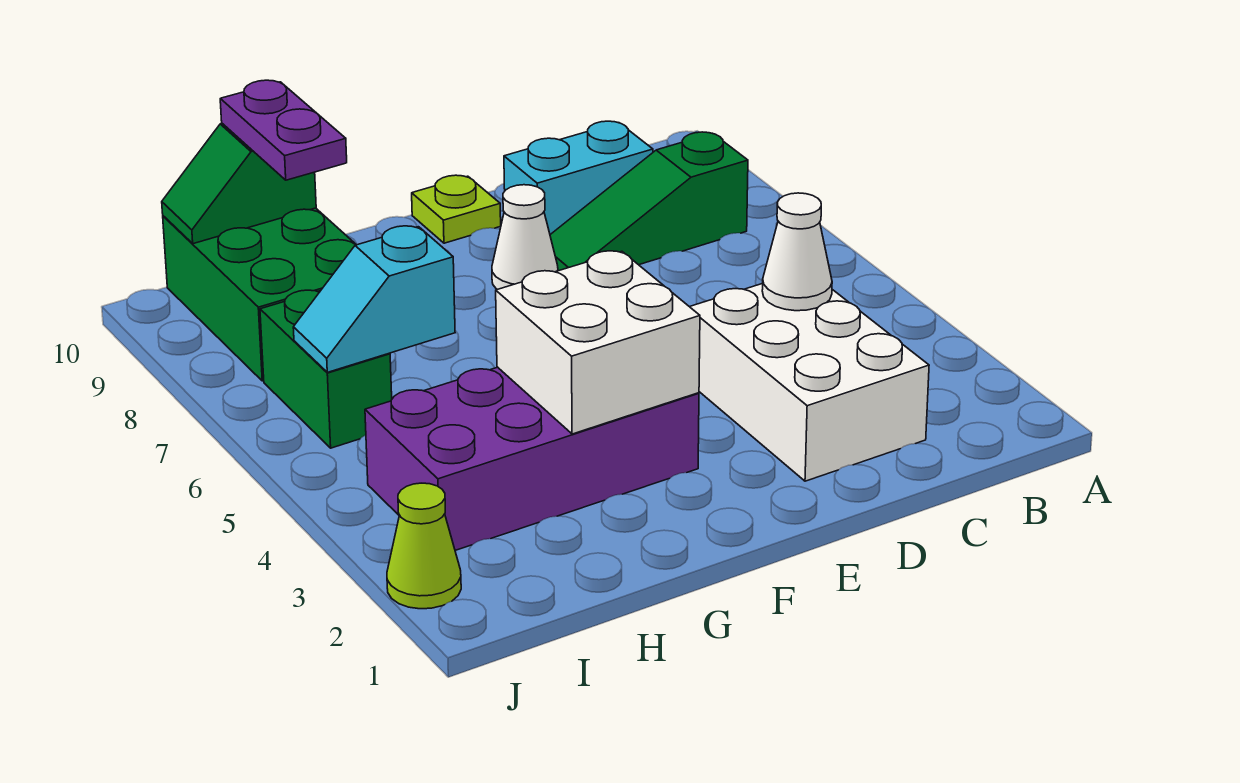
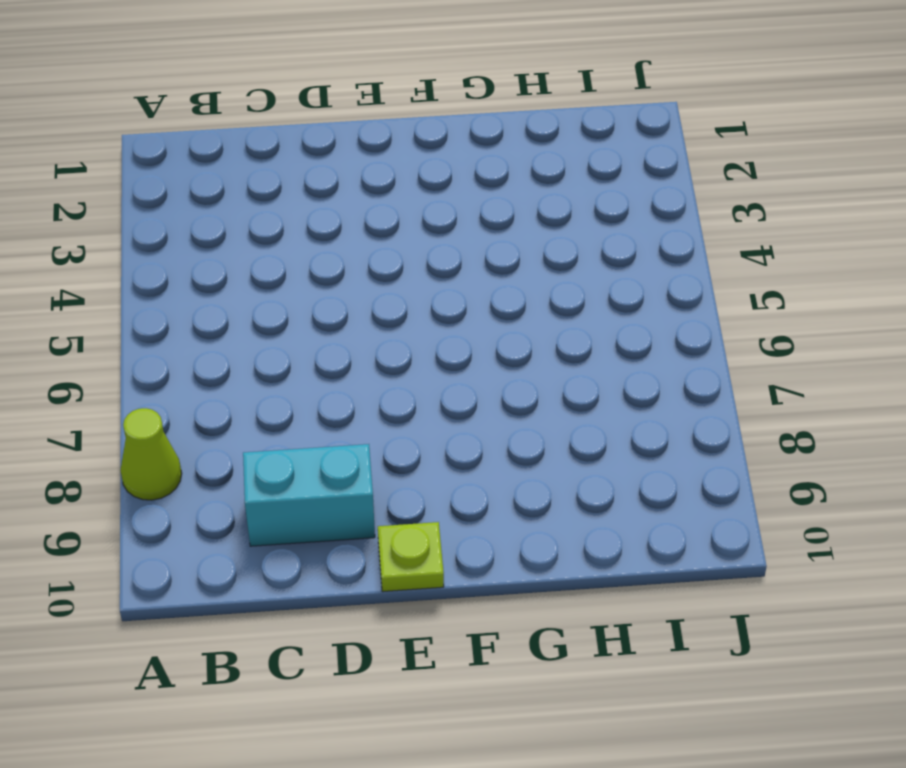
lime cone A8 level 1 -> lime cone J2 level 1
none -> green slope B8:D8 level 1 top B
none -> white brick C2:D4 level 1
none -> white cone E8 level 1

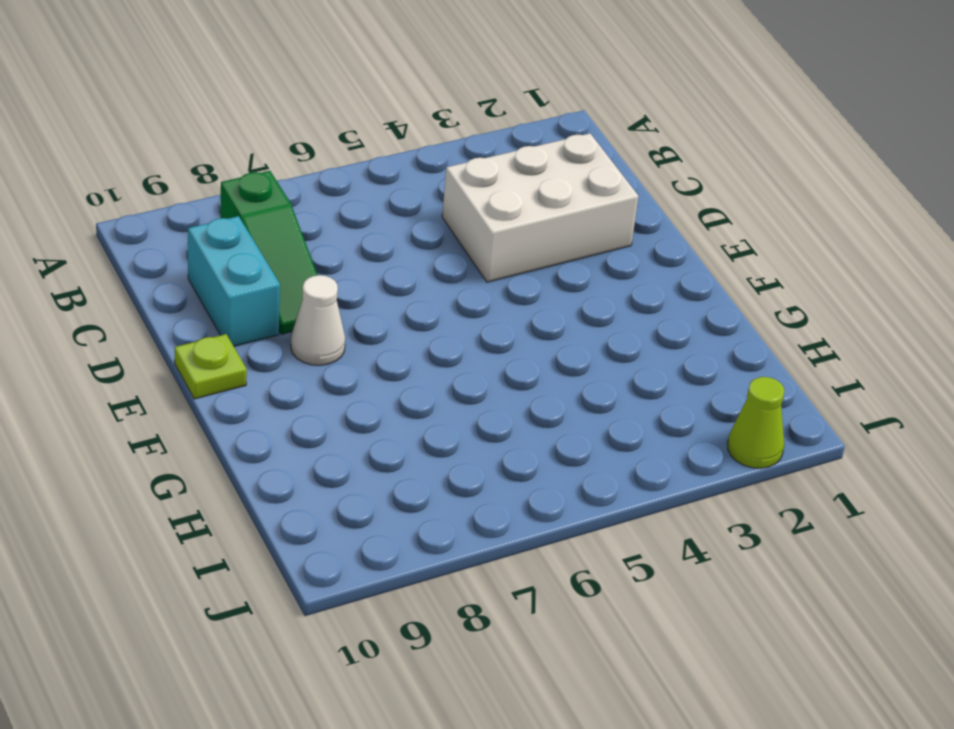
none -> purple brick F3:I4 level 1
none -> green brick H8:I10 level 1
none -> green brick I6:I7 level 1

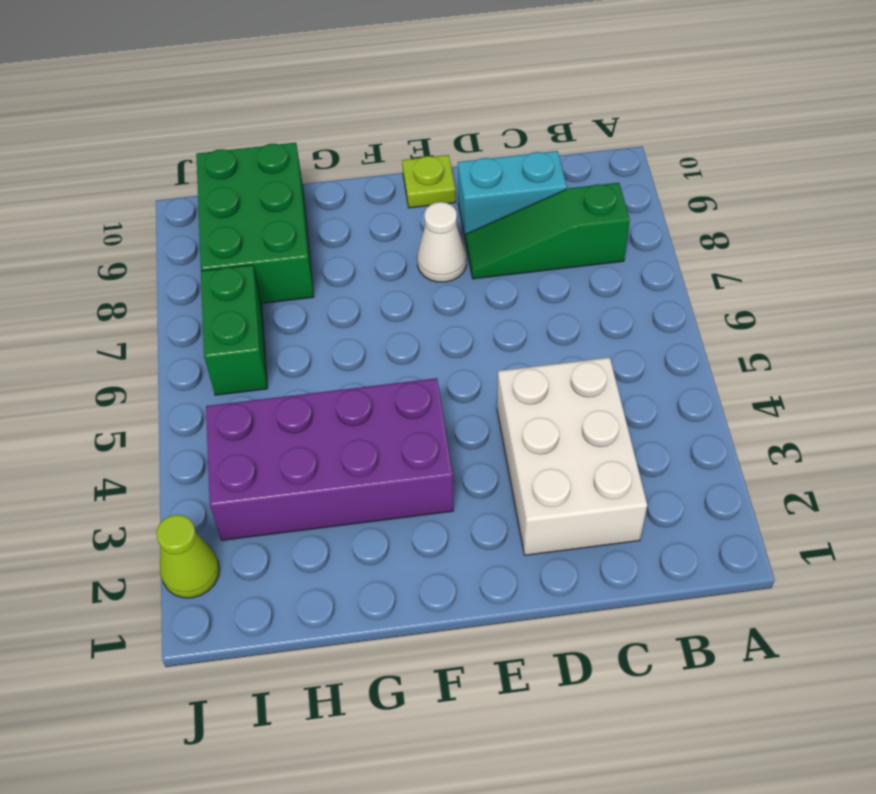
none -> white cone C4 level 2
none -> white brick F3:G4 level 2
none -> cyan slope H6:I6 level 2 top H

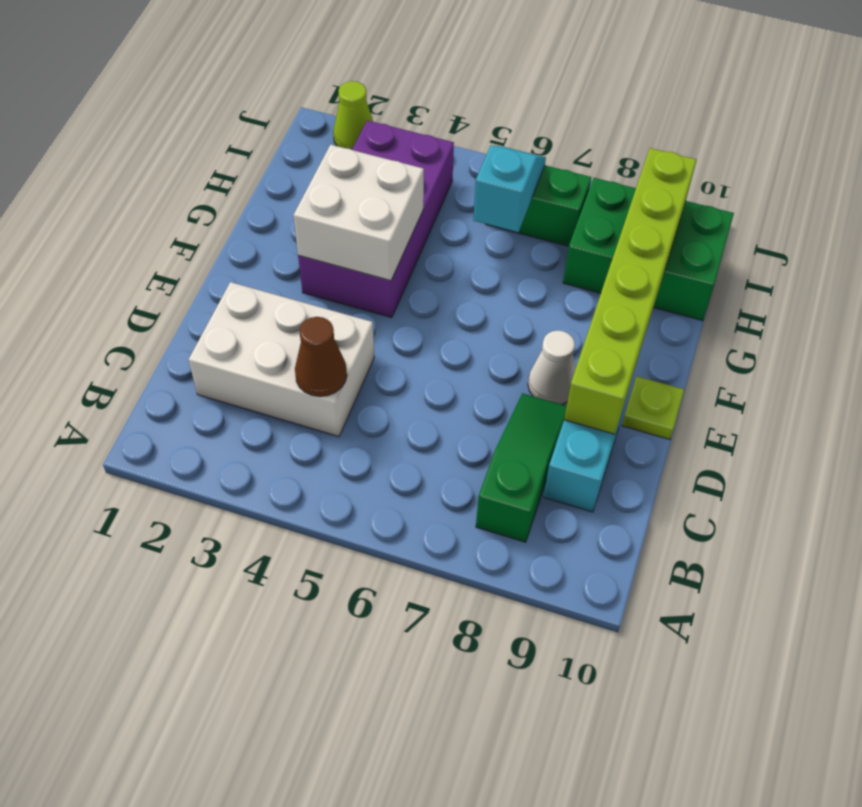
brown cone C4 level 2 -> white cone C4 level 2
lime brick D9:I9 level 2 -> none
none -> green slope H10:I10 level 2 top H
none -> purple plate H9:H10 level 3

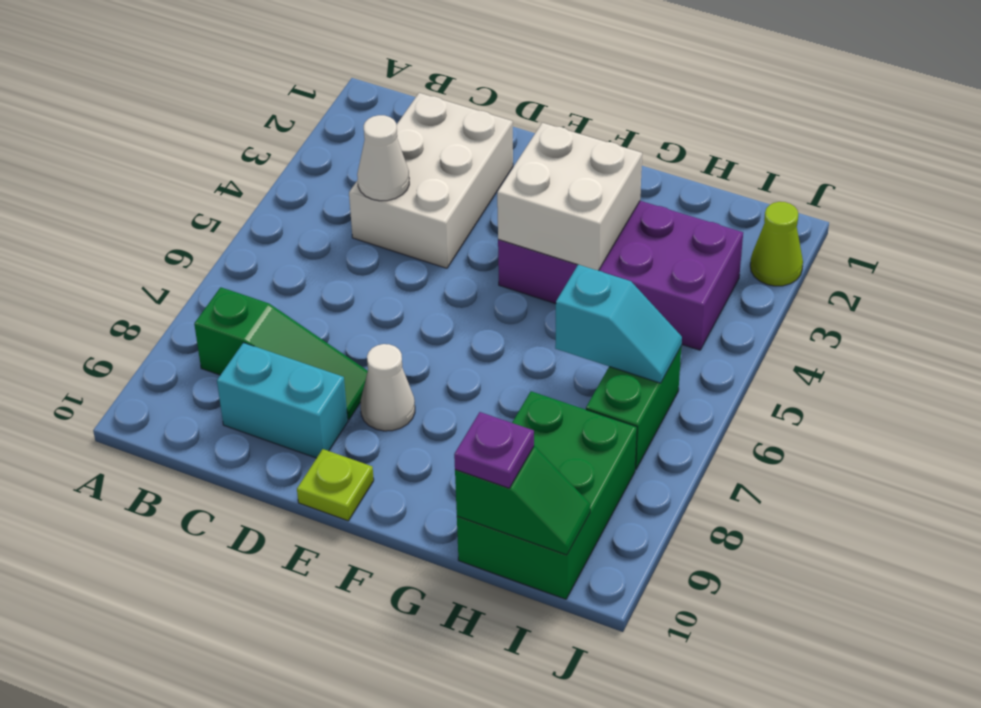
purple plate H10 level 3 -> purple plate H9:H10 level 3

